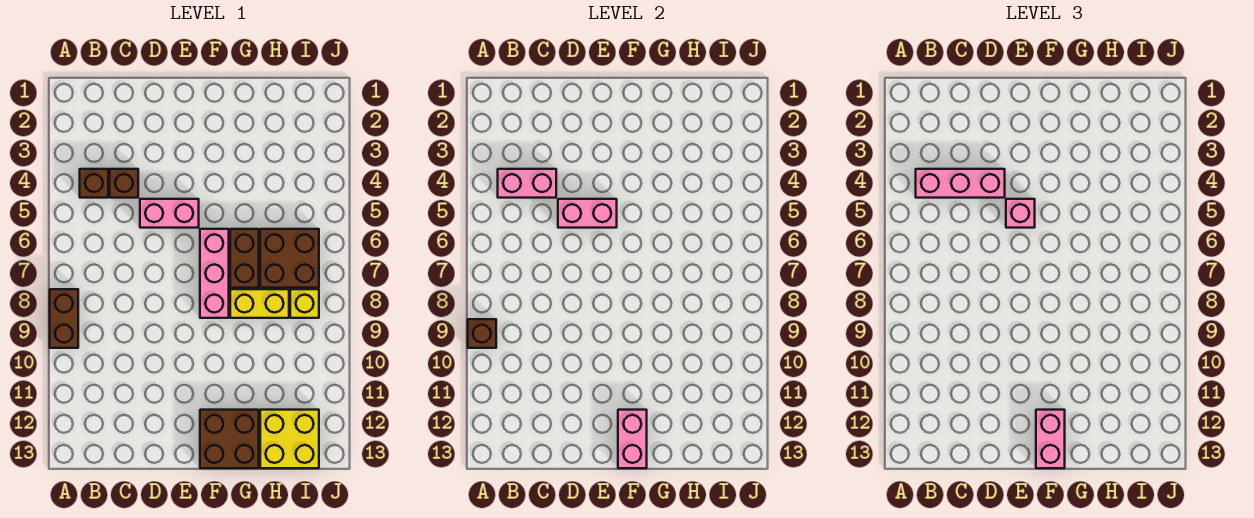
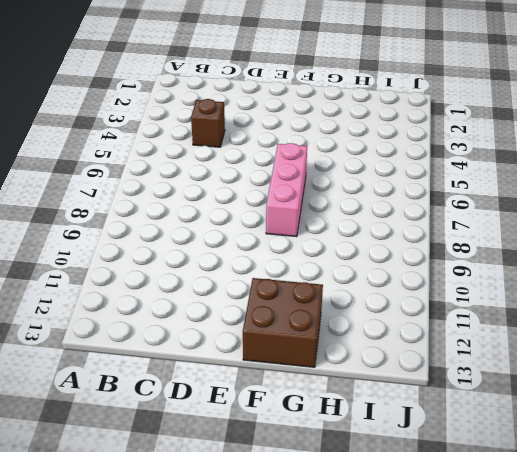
none -> brown brick A8:A9 level 1
none -> brown brick B4 level 1
none -> pink brick D5:E5 level 1

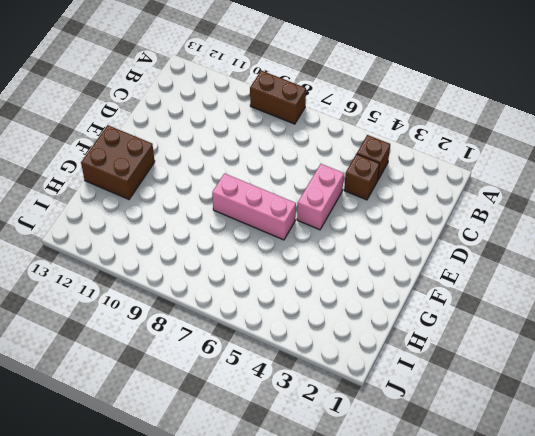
none -> brown brick G6:G7 level 1
none -> yellow brick G8:H8 level 1
none -> brown brick H6:I7 level 1

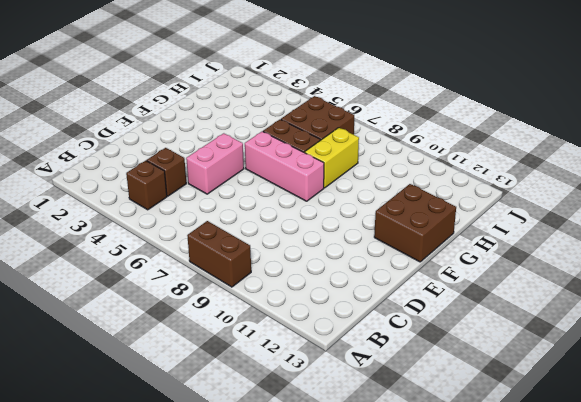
none -> yellow brick H12:I13 level 1
none -> yellow brick I8 level 1
none -> brown brick A9 level 2

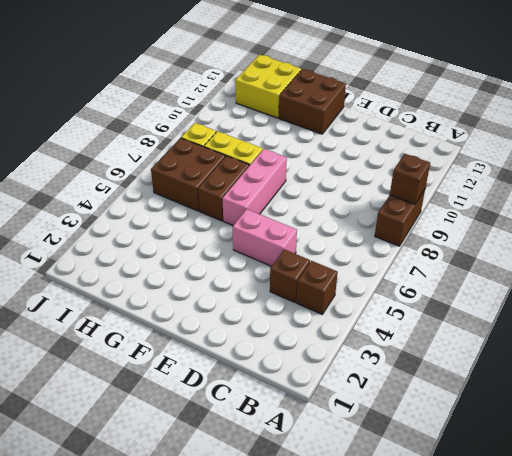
none -> pink brick B4:C4 level 2
none -> pink brick D5:E5 level 2
none -> pink brick F12:F13 level 2

